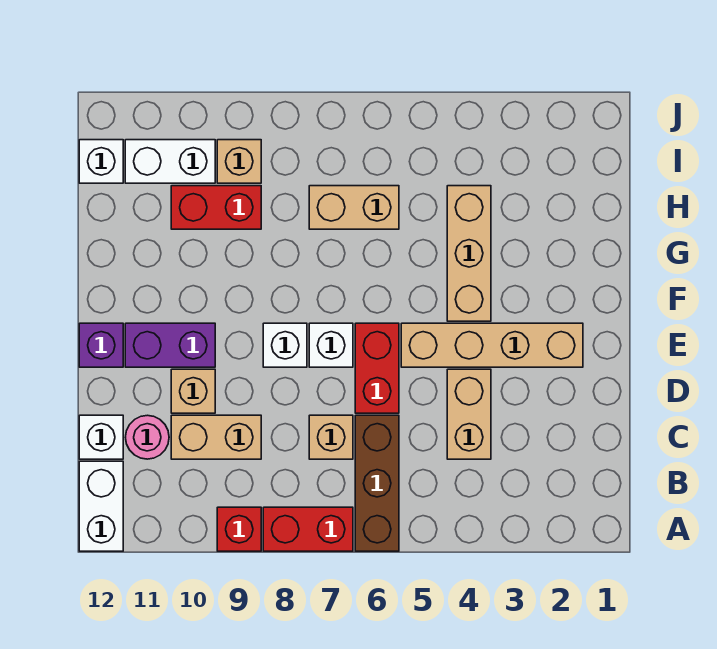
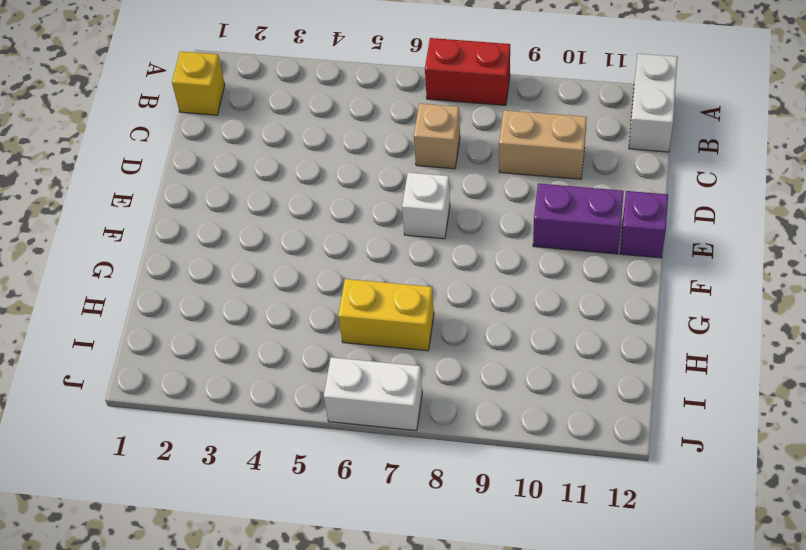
yellow brick B1 level 1 -> none
yellow brick H6:H7 level 1 -> tan brick H6:H7 level 1
white brick J6:J7 level 1 -> white brick I10:I11 level 1
none -> brown brick A6:C6 level 1
none -> red brick A9 level 1
none -> tan brick C4:D4 level 1

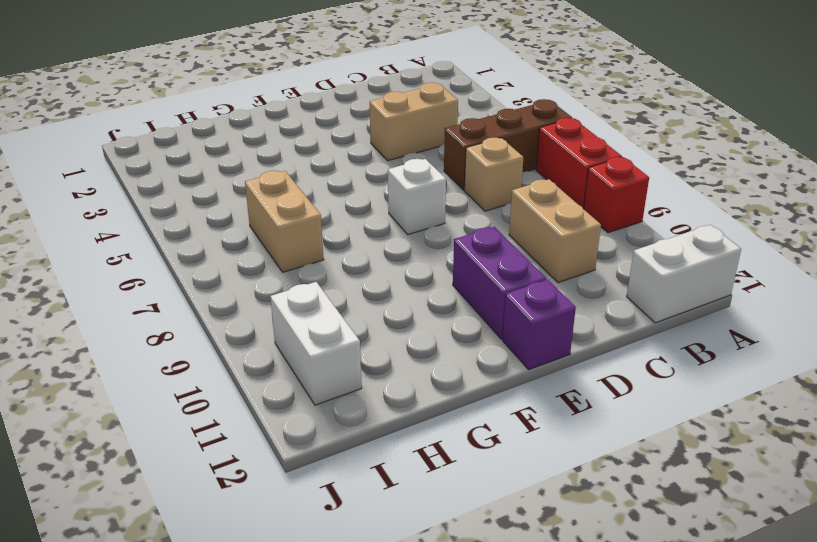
none -> pink round brick C11 level 1
none -> white brick C12 level 1
none -> red brick D6:E6 level 1

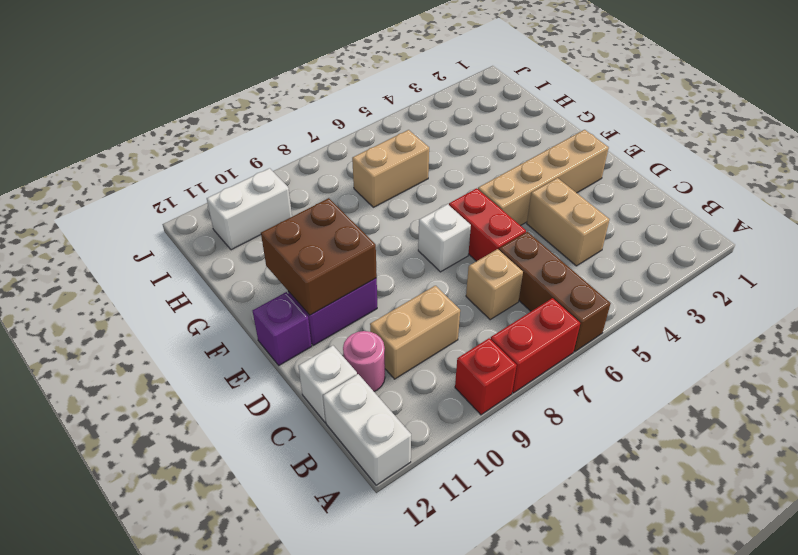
brown brick E10:F11 level 2 -> none
none -> tan brick D10 level 1
none -> white brick E8 level 1
none -> tan brick F4:H4 level 1

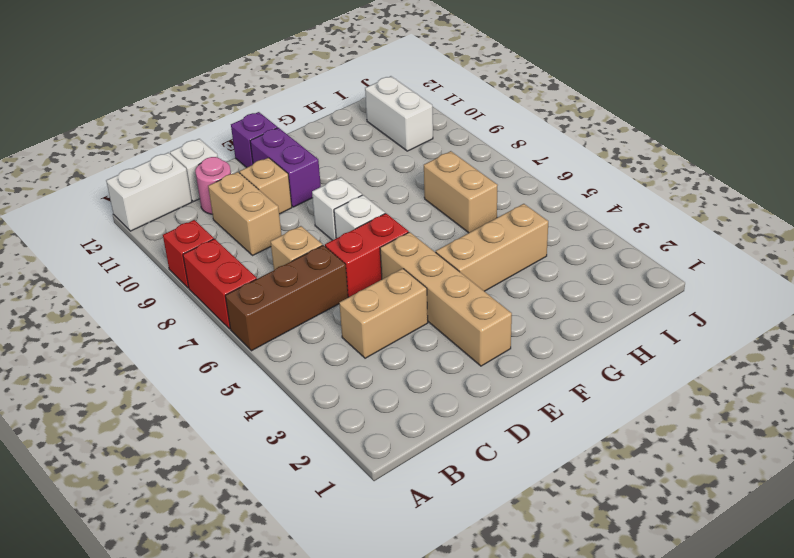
none -> red brick H9:H10 level 1
none -> tan brick I9 level 1
none -> white brick I12 level 1

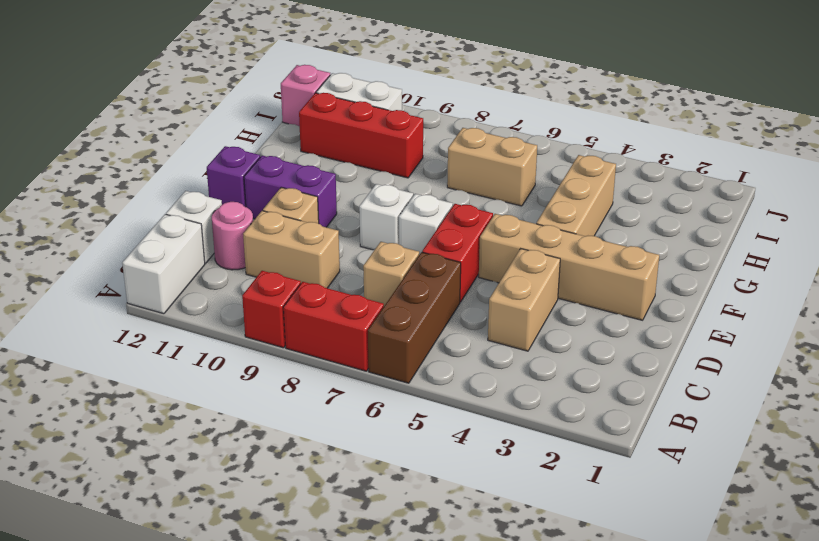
red brick H9:H11 level 1 -> red brick H9:H10 level 1
pink brick I12 level 1 -> white brick I12 level 1
none -> tan brick I9 level 1

